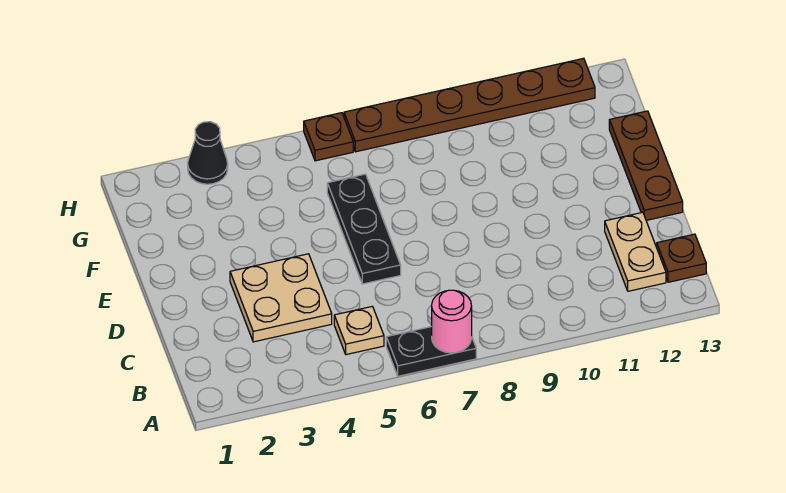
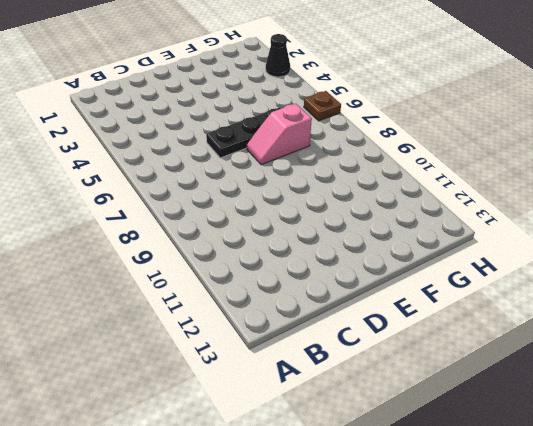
pink slope E7:F7 level 1 top F -> none
none -> black plate A6:A7 level 1
none -> tan plate B5 level 1

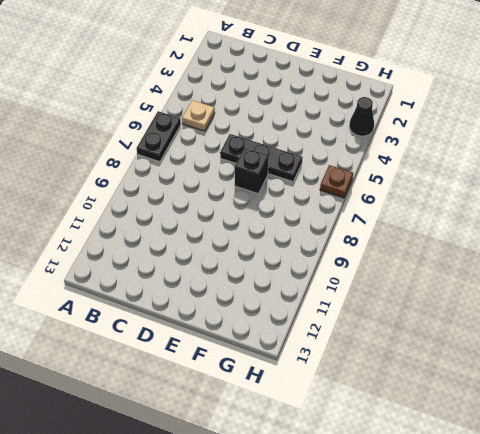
black brick E7 level 1 -> none
none -> tan plate B12:C12 level 1
none -> brown plate B13 level 1

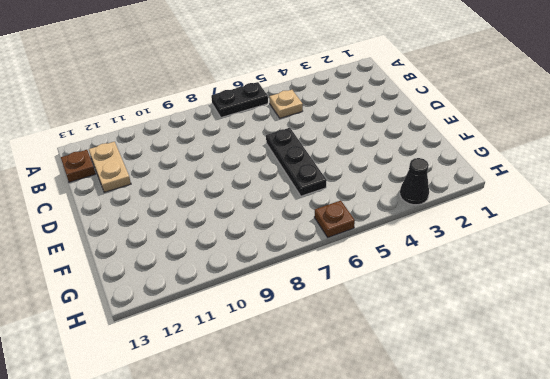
none -> tan plate C3:D4 level 1
none -> brown plate D13:F13 level 1

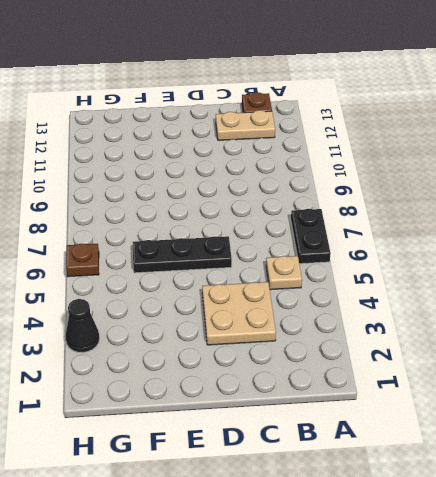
none -> brown plate D13:F13 level 1
none -> brown plate H7:H12 level 1

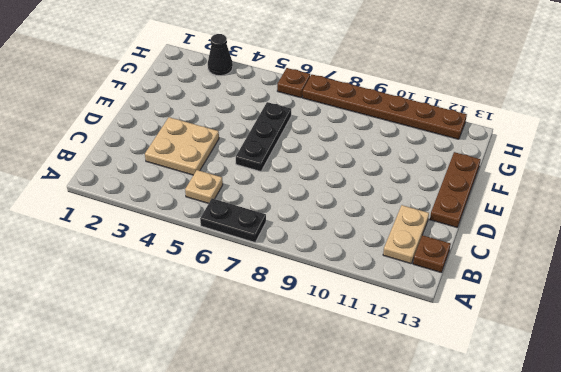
none -> pink round brick A7 level 2

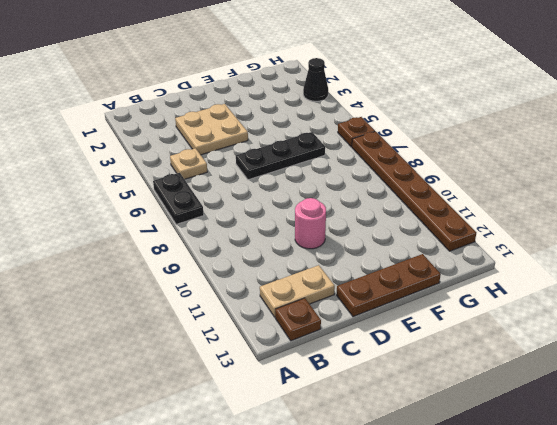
pink round brick D10 level 1 -> pink round brick A7 level 2

